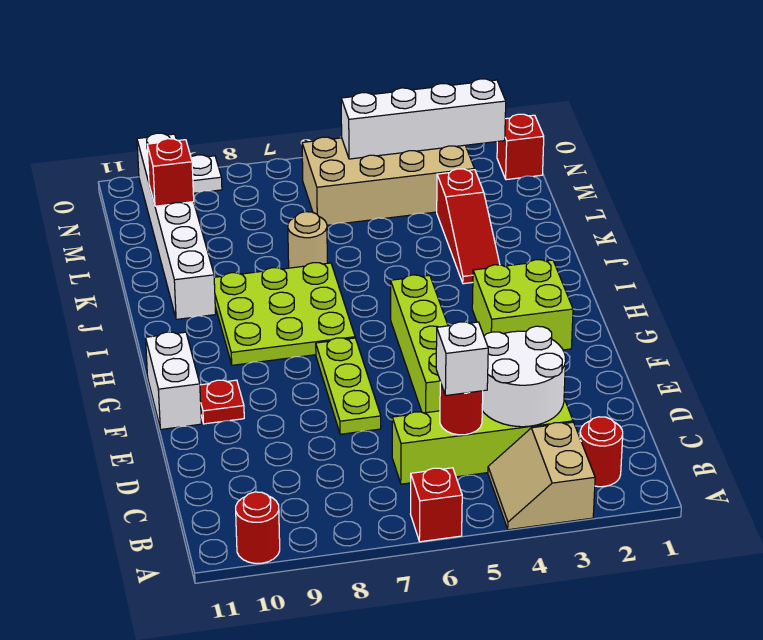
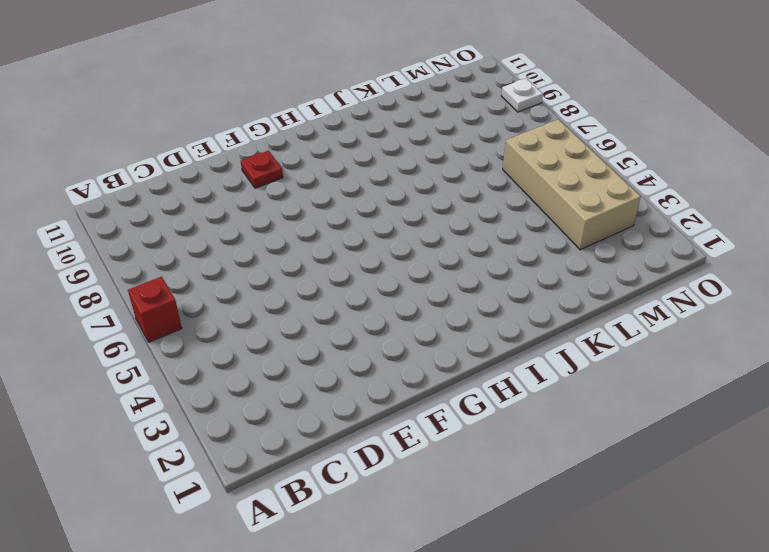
none -> tan slope A3:B4 level 1 top 3
none -> red round brick A10 level 1
none -> red round brick B2 level 1

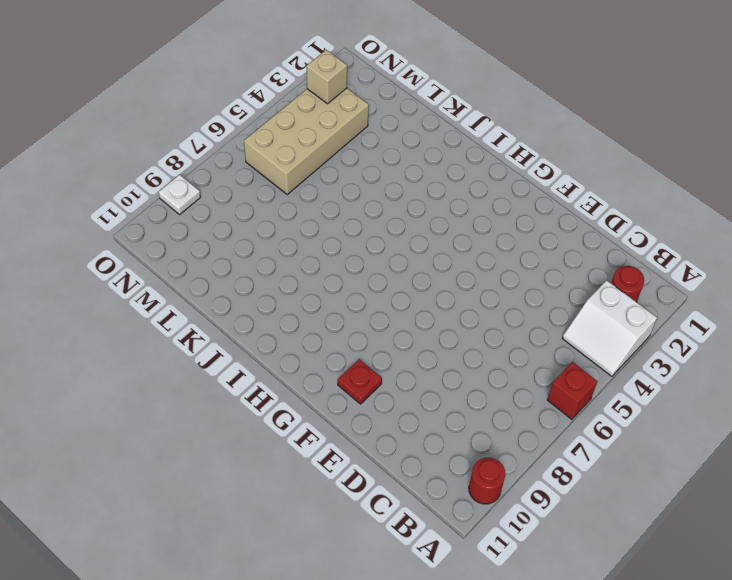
white slope A3:B4 level 1 top 3 -> tan slope A3:B4 level 1 top 3
tan brick N3 level 2 -> white brick N2:N5 level 2
none -> lime brick C3:C6 level 1
none -> lime brick E5:H5 level 1
none -> lime plate E7:G7 level 1

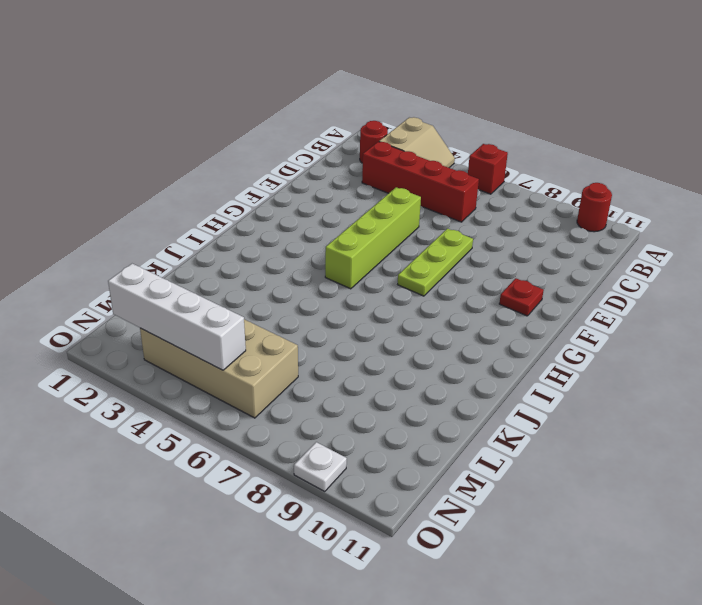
red brick C3:C6 level 1 -> lime brick C3:C6 level 1
none -> white brick F11:G11 level 1
none -> lime brick G2:H3 level 1
none -> lime plate H7:J9 level 1

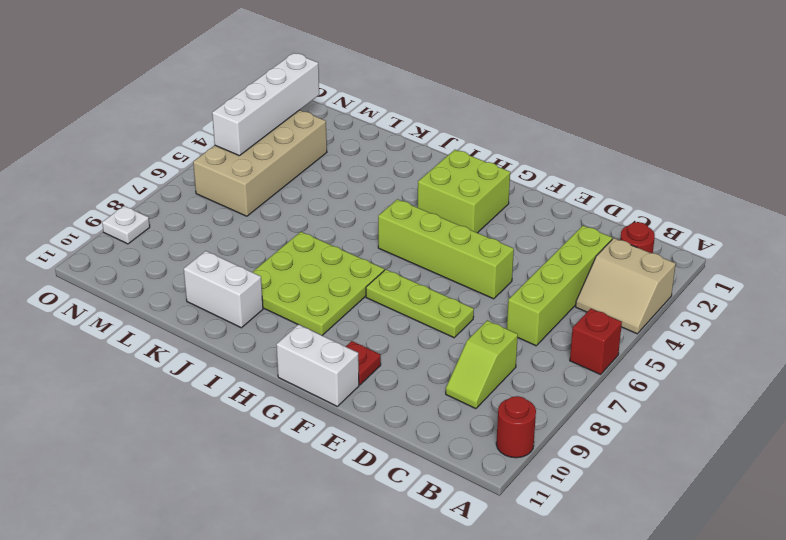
lime slope C8:C9 level 1 top 8 -> none
white brick J10:K10 level 1 -> white brick J10:O10 level 1
none -> red slope J3:L3 level 1 top L
none -> tan round brick K7 level 1
none -> red brick N1 level 1

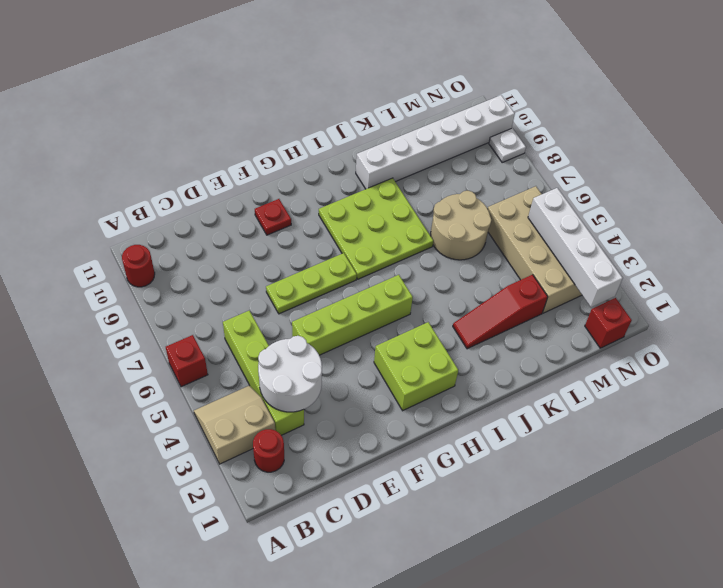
tan round brick K6:L7 level 1 -> tan round brick K7 level 1
none -> white brick F11:G11 level 1
none -> red round brick C5 level 2
none -> red brick M10 level 2

